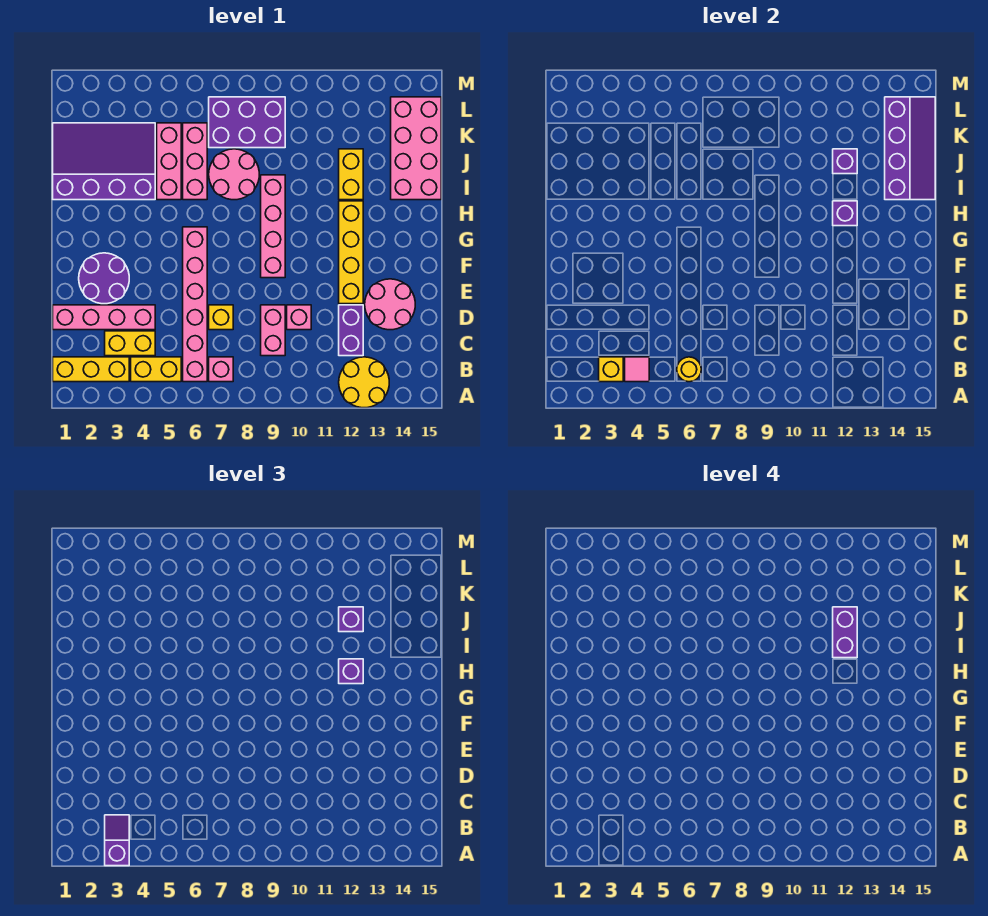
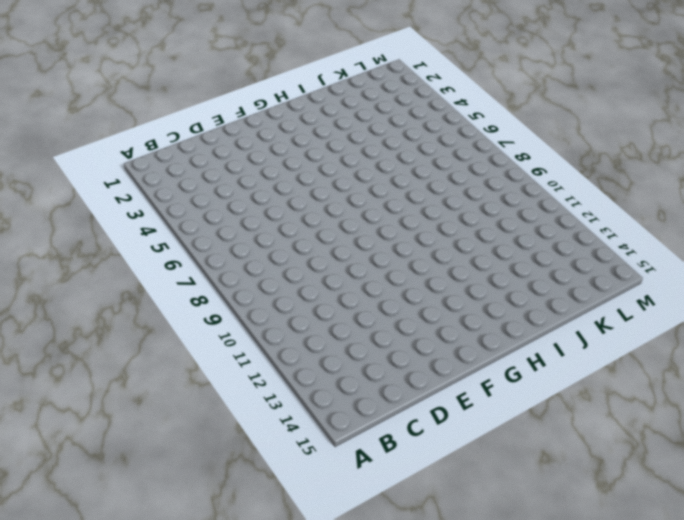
none -> yellow round brick A12:B13 level 1
none -> yellow brick B1:B3 level 1
none -> yellow brick B4:B5 level 1
none -> pink brick B6:G6 level 1

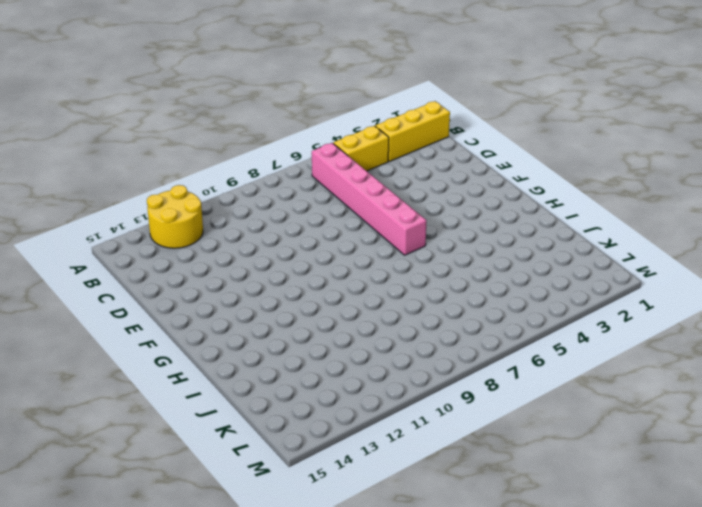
none -> pink brick B7 level 1
none -> yellow brick C3:C4 level 1
none -> pink brick C9:D9 level 1
none -> purple brick C12:D12 level 1

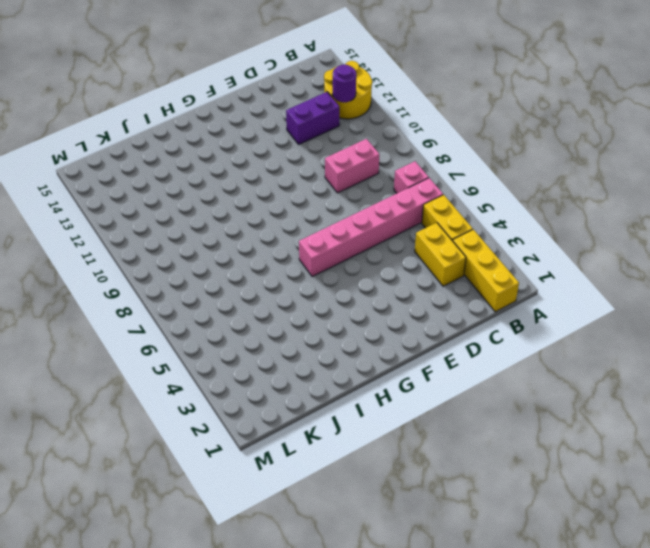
purple round brick B12 level 2 -> none
none -> pink brick D1:D4 level 1
none -> yellow brick D7 level 1
none -> pink brick D10 level 1
none -> pink round brick D13:E14 level 1

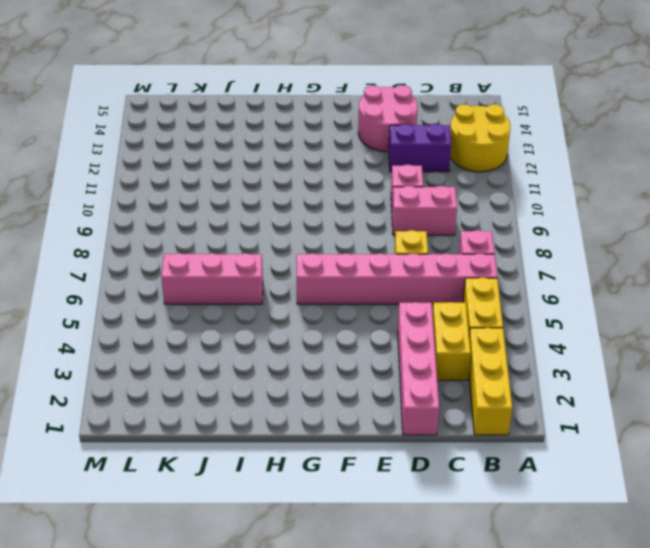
none -> purple round brick E2:F3 level 1
none -> yellow brick E12:H12 level 1
none -> pink brick F9:I9 level 1
none -> purple slope I1:K4 level 1 top I

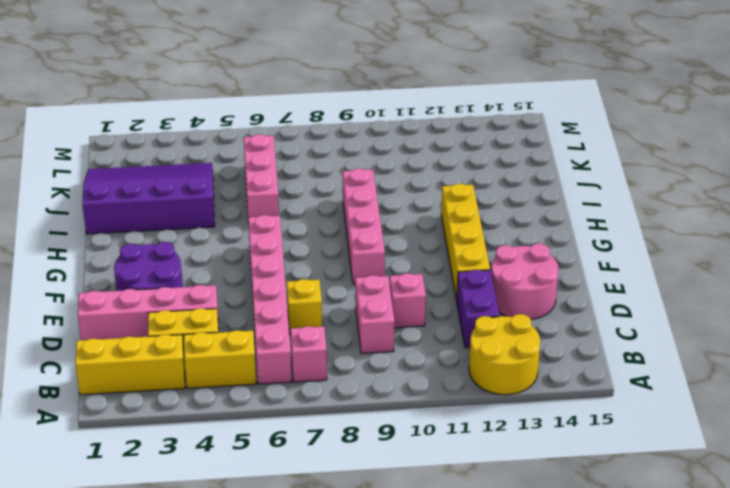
none -> pink brick I5:K5 level 1
none -> pink round brick I7:J8 level 1
none -> yellow brick I12:J12 level 1
none -> pink brick I14:L15 level 1

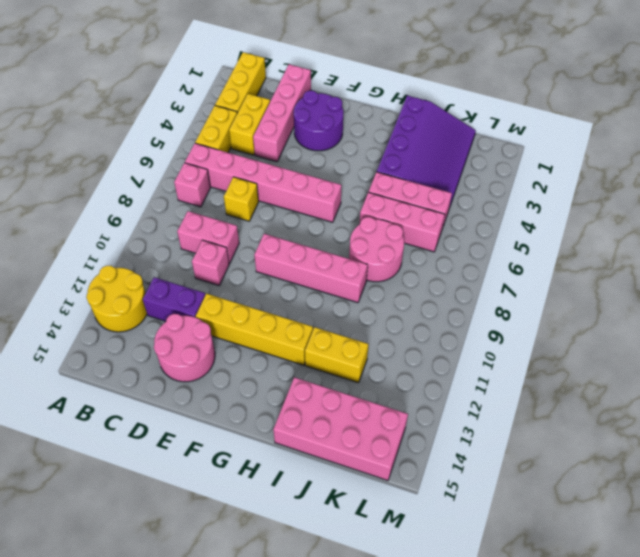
none -> purple brick K7:L9 level 1
none -> yellow brick B3 level 2
none -> pink tile B4 level 2
none -> yellow round brick B6 level 2

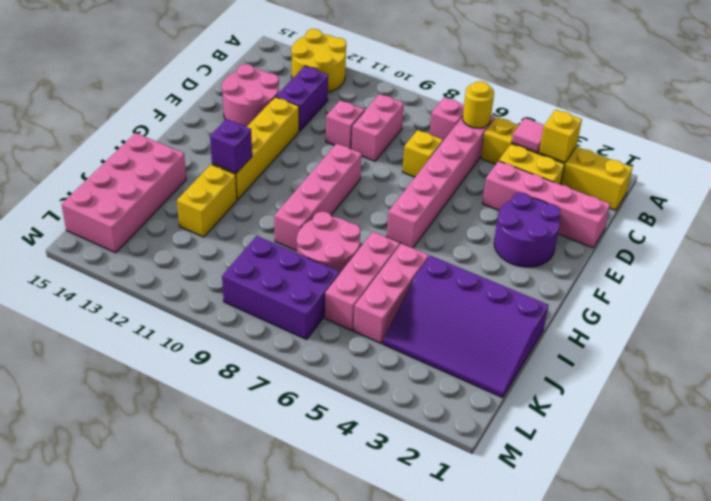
none -> purple slope I14:L15 level 2 top 14
none -> purple brick J12 level 2
none -> purple slope A3:B3 level 3 top A
none -> purple brick H12 level 3

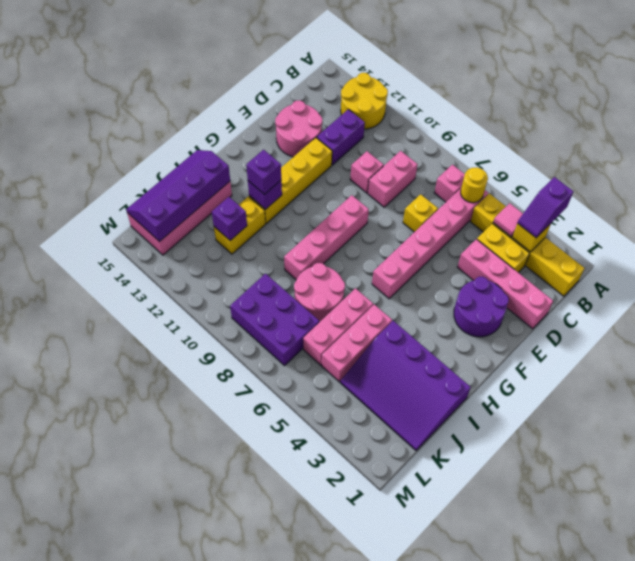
none -> purple brick J12 level 3
none -> purple brick I12:J12 level 4

